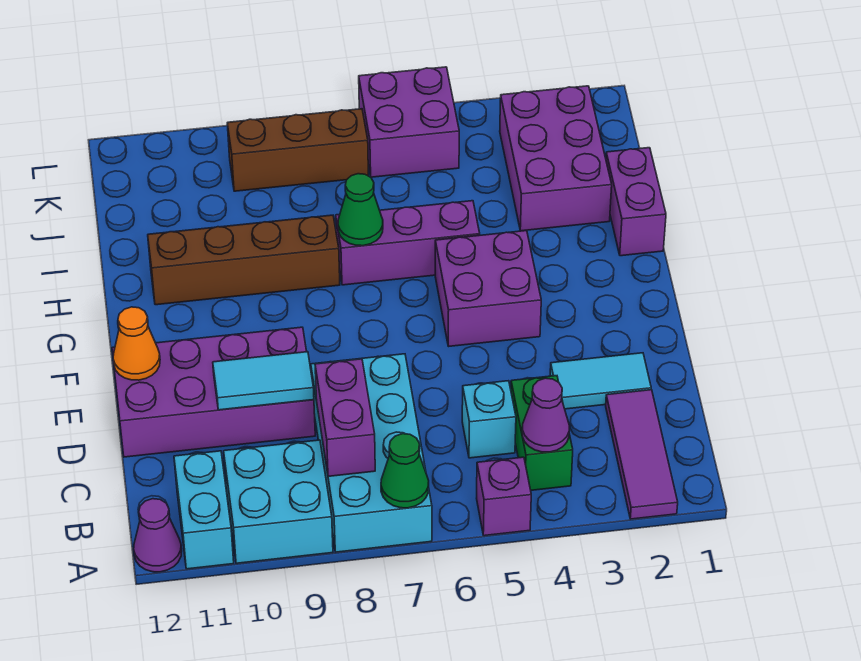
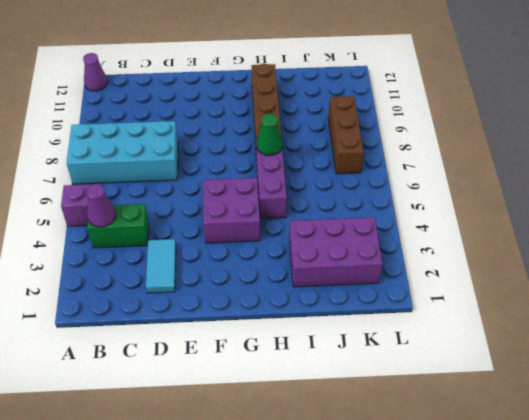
none -> purple tile A2:C2 level 1
none -> cyan brick A9:B10 level 1
none -> cyan brick A11:B11 level 1

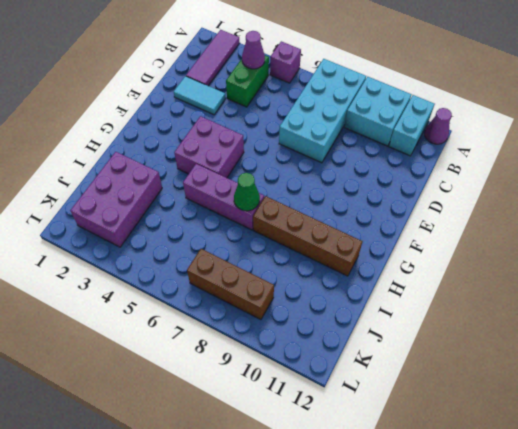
none -> cyan brick C5 level 1
none -> purple brick D9:E12 level 1
none -> purple brick H1:I1 level 1

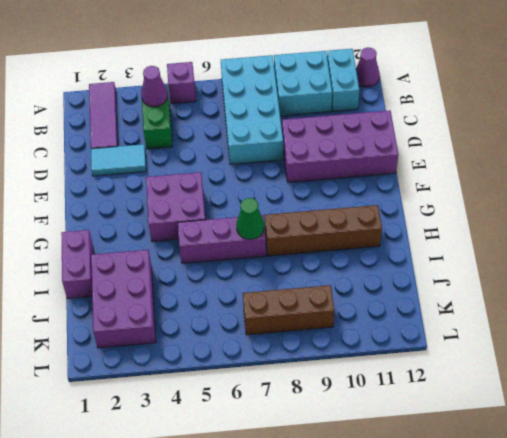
none -> cyan brick C5 level 1
none -> purple brick K5:L6 level 1
none -> green cone A7 level 2

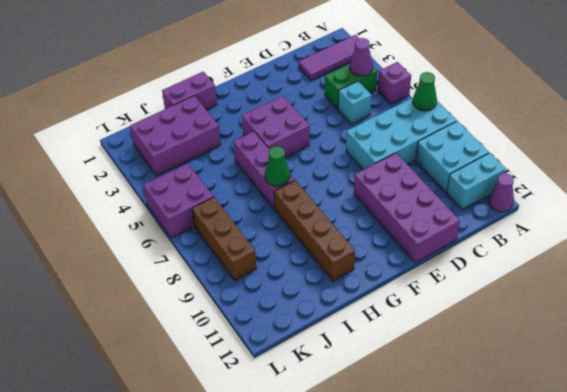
none -> cyan tile D2:D3 level 1
none -> purple brick B8:C8 level 2
none -> cyan tile D9:D10 level 2

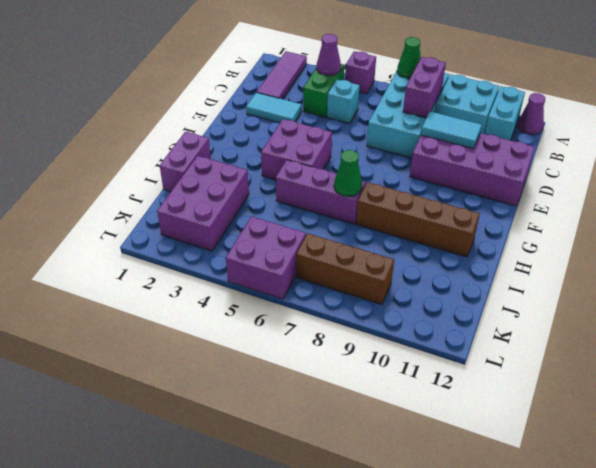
none -> orange cone E12 level 2

